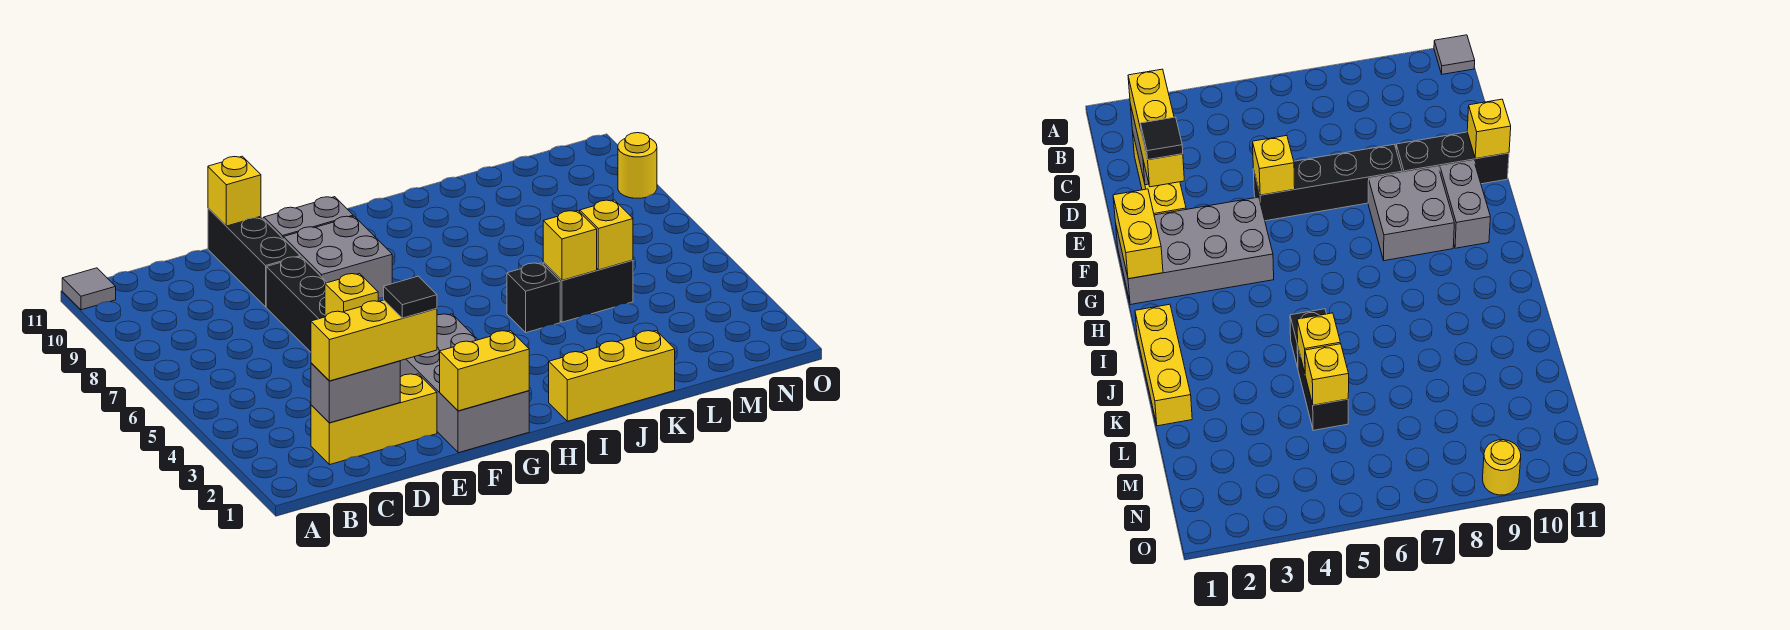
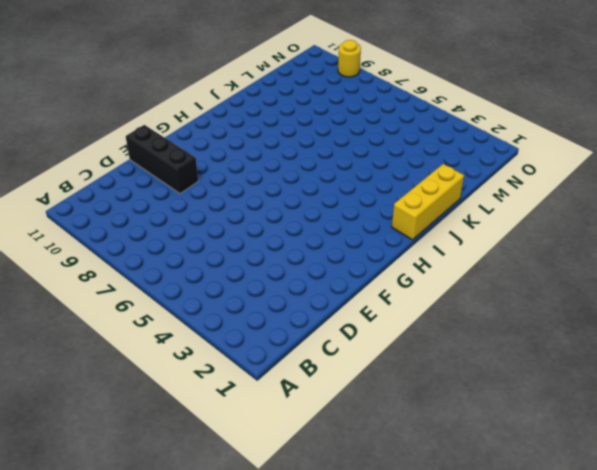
none -> grey tile A11 level 1
none -> yellow brick C2:E2 level 1
none -> black brick E5:E8 level 1

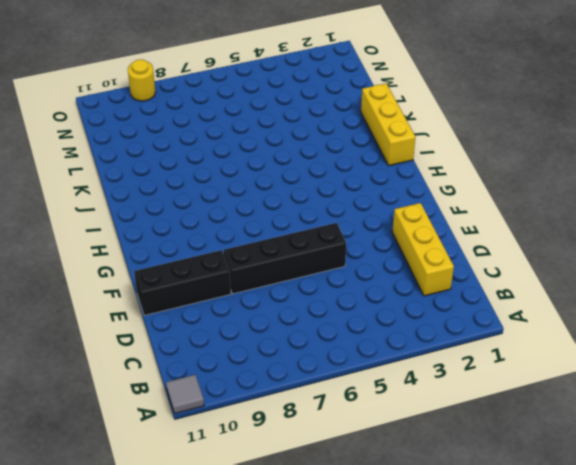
none -> grey brick F1:G4 level 1
none -> grey brick F8:G9 level 1
none -> grey brick F10:G10 level 1

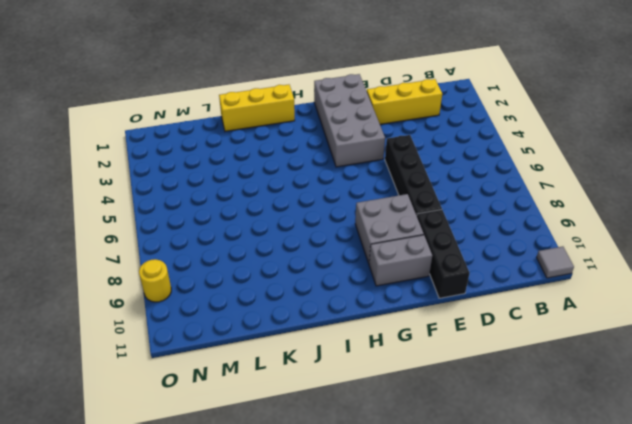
none -> black brick J5 level 1
none -> black brick K5:L5 level 1
none -> grey brick C2:D2 level 2

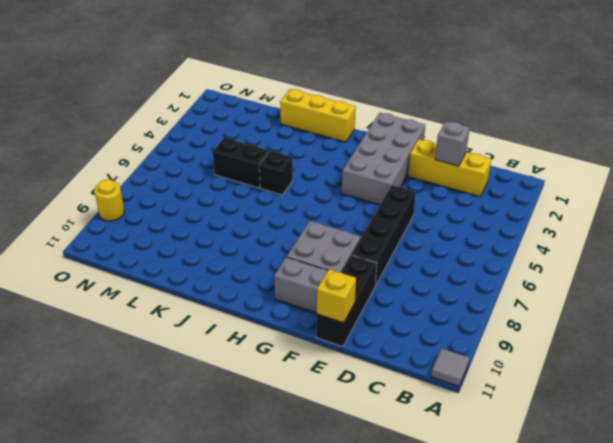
grey brick D2 level 2 -> grey brick C2:D2 level 2
none -> yellow brick E5 level 2
none -> yellow brick F1:G1 level 2
none -> yellow brick K5 level 2

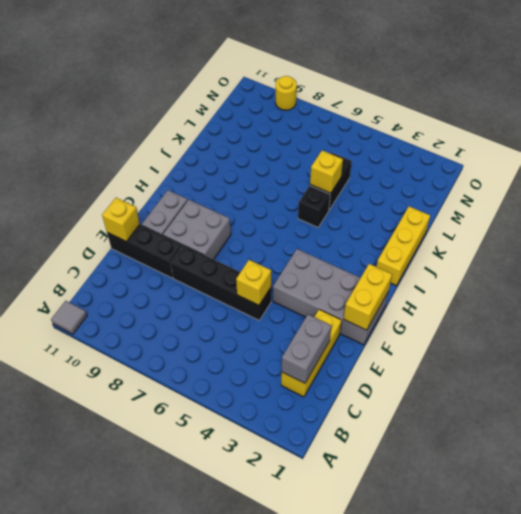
none -> yellow brick L5 level 2
none -> yellow brick C2:E2 level 3
none -> black tile E2 level 4

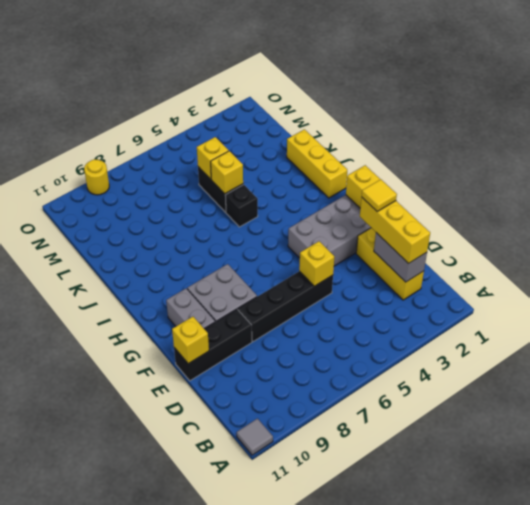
yellow tile E2 level 4 -> black tile E2 level 4

